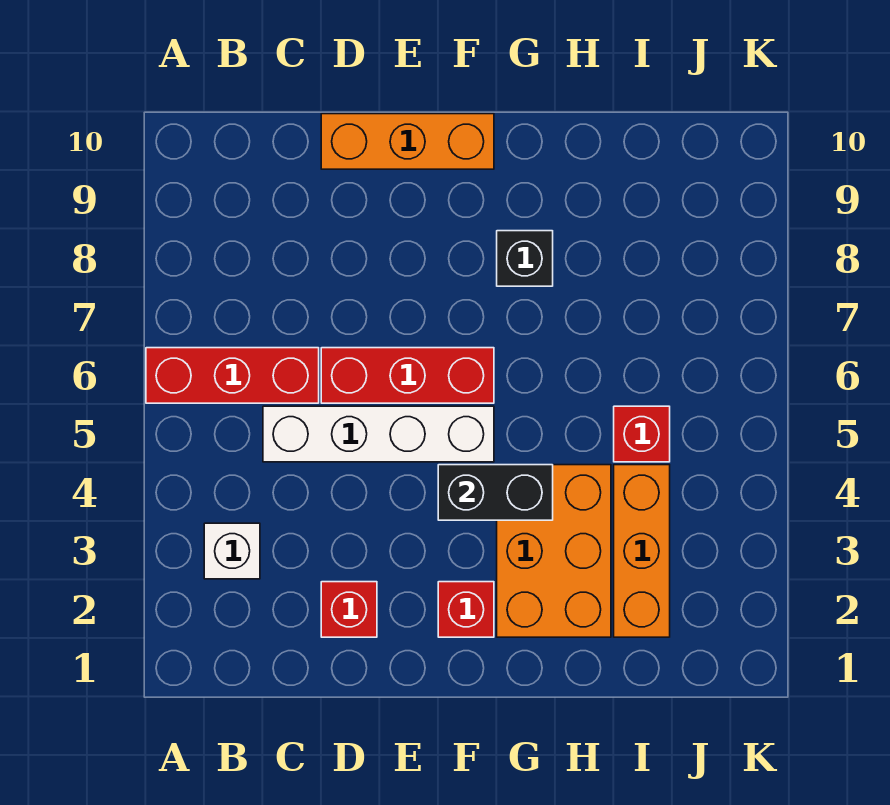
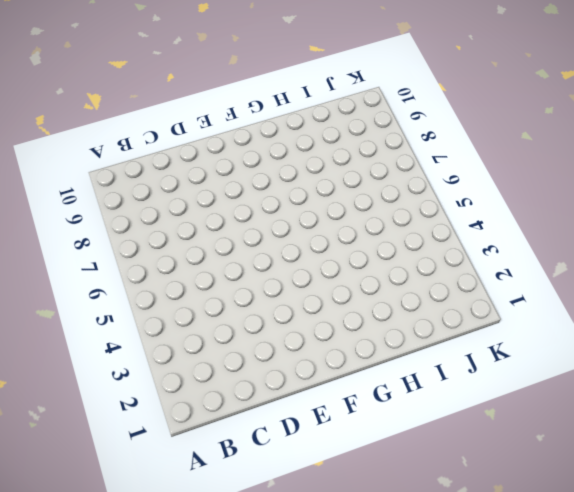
none -> red brick A6:C6 level 1
none -> white brick B3 level 1
none -> white brick C5:F5 level 1

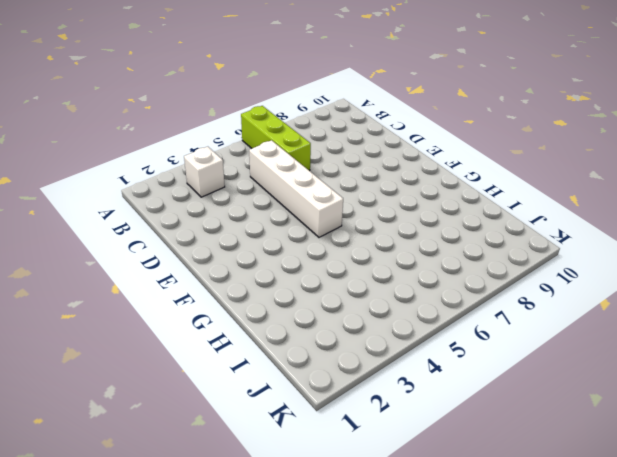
lime brick A6:C6 level 1 -> red brick A6:C6 level 1
none -> red brick D2 level 1
none -> red brick D6:F6 level 1
none -> orange brick D10:F10 level 1

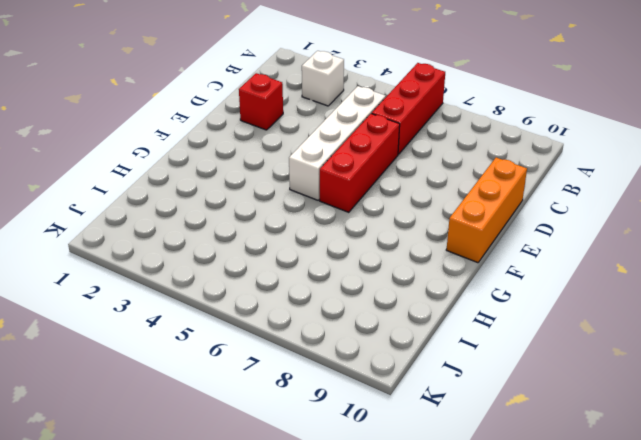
none -> red brick F2 level 1
none -> orange brick G2:H4 level 1
none -> black brick G8 level 1

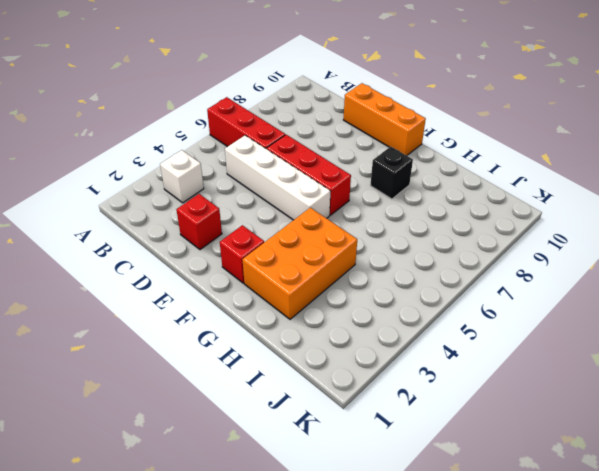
none -> orange brick I2:I4 level 1
none -> red brick I5 level 1
none -> black brick F4:G4 level 2

